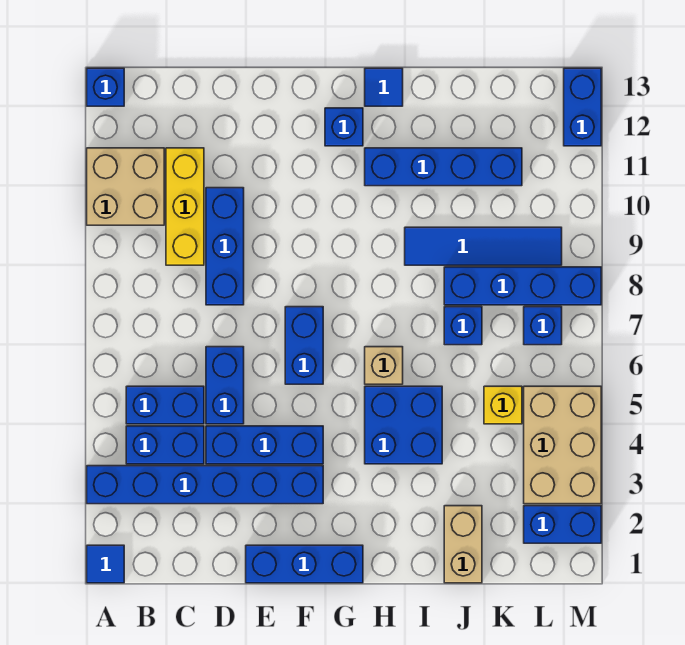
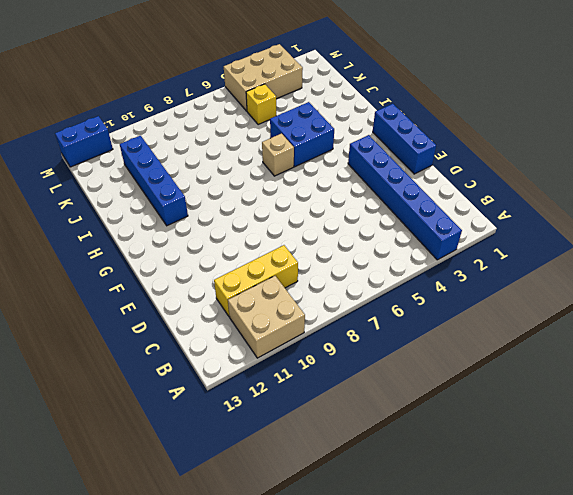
none -> blue tile A1 level 1
none -> blue brick A13 level 1
none -> blue brick B4:C4 level 1

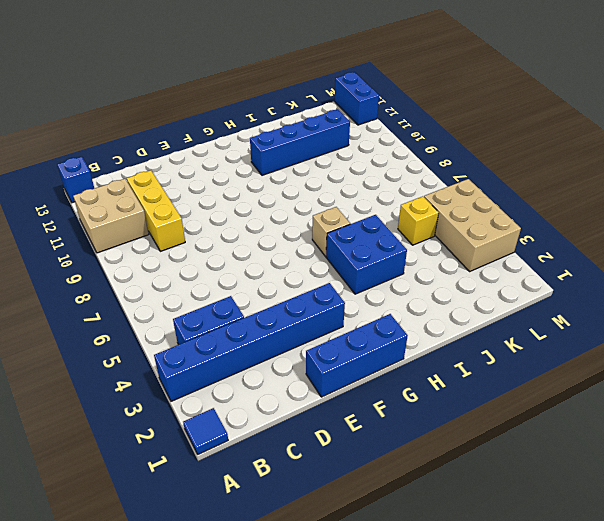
none -> blue brick B5:C5 level 1
none -> blue brick D4:F4 level 1
none -> blue brick D5:D6 level 1

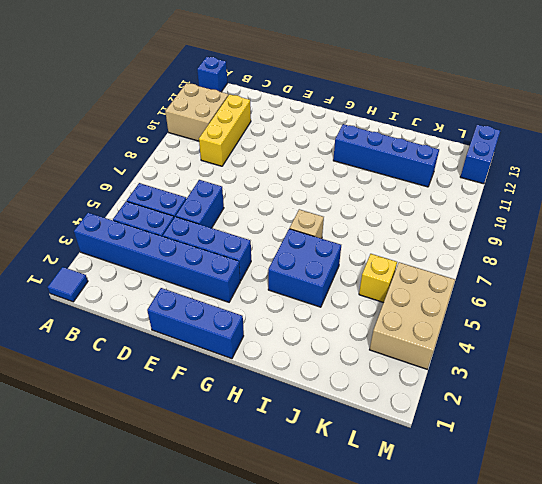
none -> blue brick D8:D10 level 1
none -> blue brick F6:F7 level 1
none -> blue brick G12 level 1

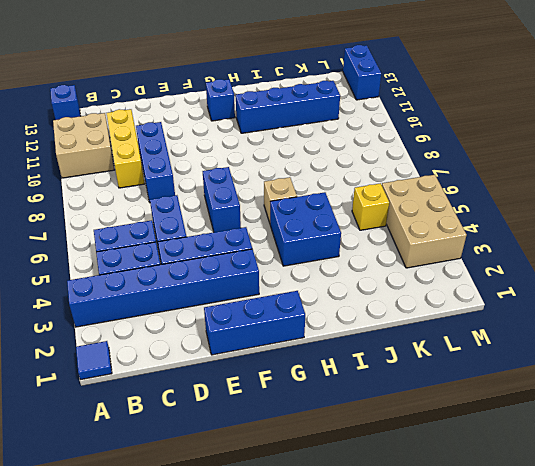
none -> blue tile H13 level 1
none -> blue tile I9:L9 level 1
none -> tan brick J1:J2 level 1

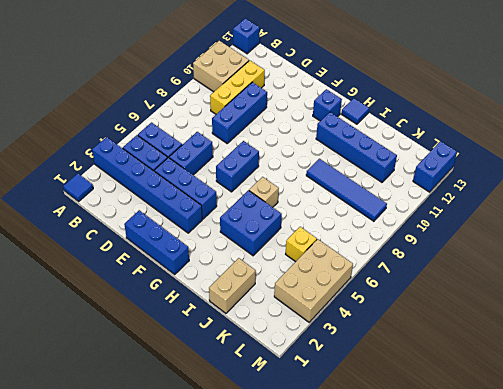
none -> blue brick J7 level 1
none -> blue brick J8:M8 level 1
none -> blue brick L2:M2 level 1

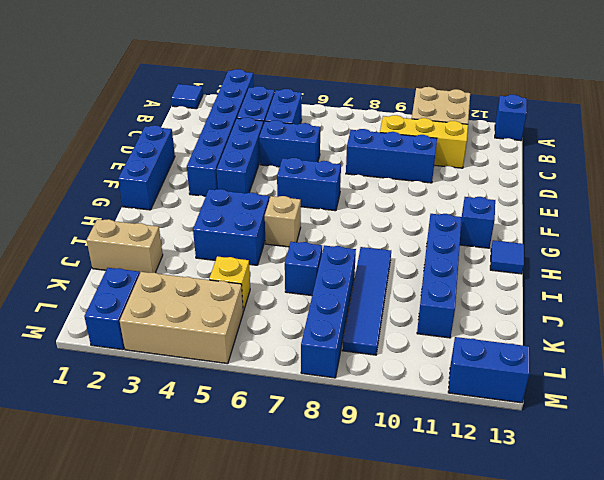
none -> blue brick L7 level 1

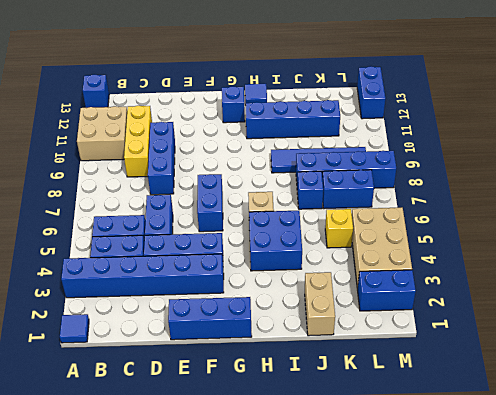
blue brick K7:L7 level 1 -> blue brick L7 level 1

